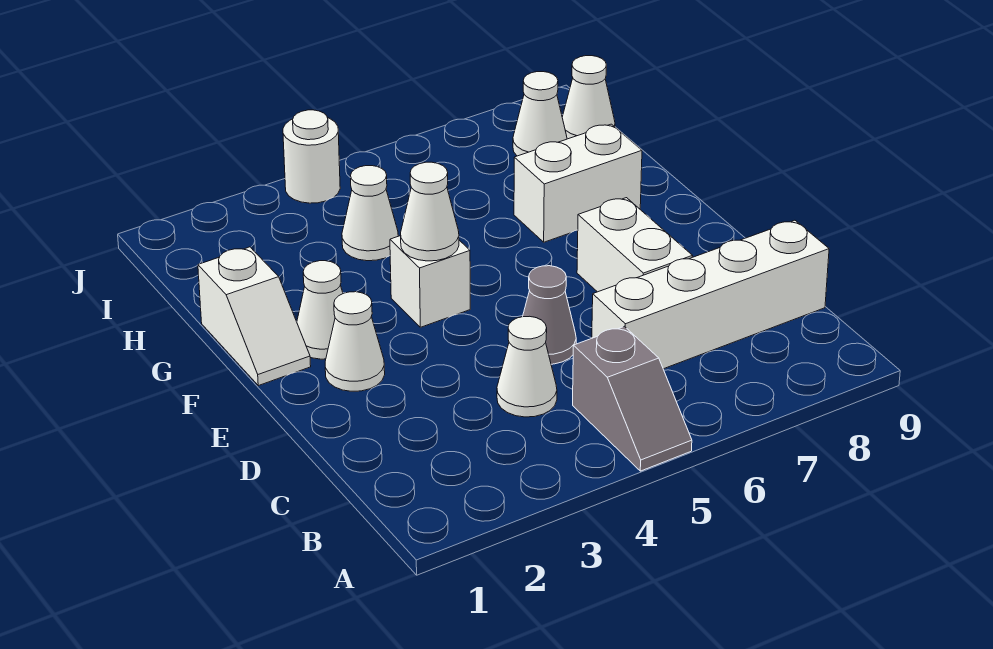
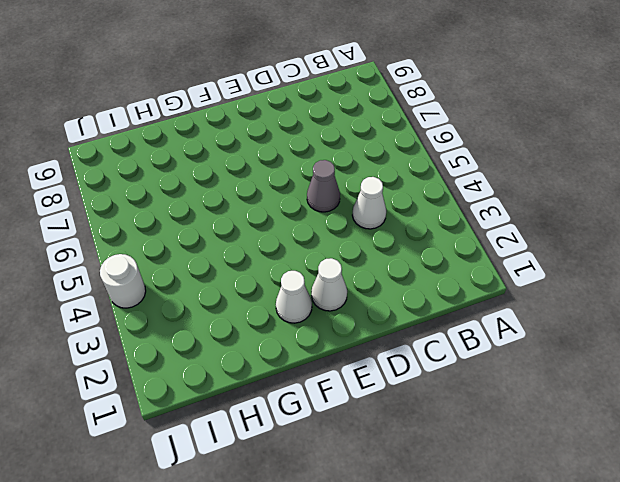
none -> grey slope A5:B5 level 1 top B
none -> white brick C6:C9 level 1
none -> white brick D7:E7 level 1

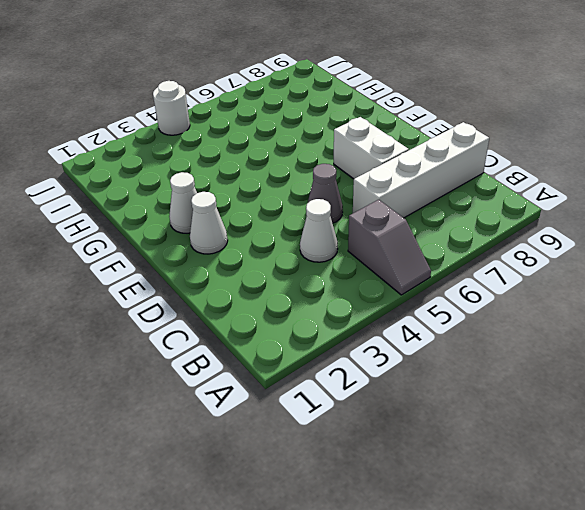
none -> white slope F1:G1 level 1 top G
none -> white brick F4 level 1
none -> white brick G7:G8 level 1

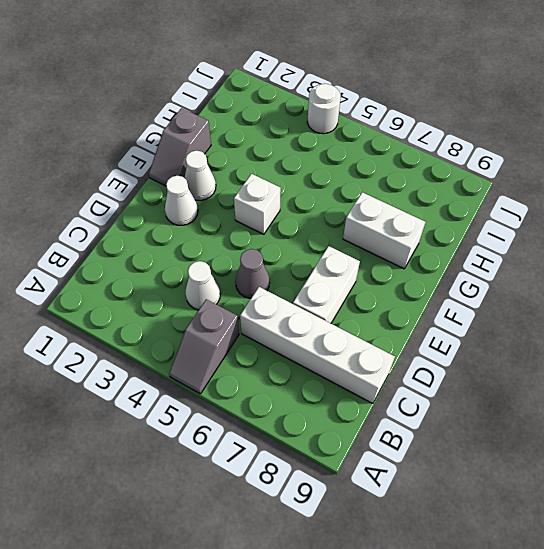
grey slope F1:G1 level 1 top G -> white slope F1:G1 level 1 top G
none -> white cone H4 level 1
none -> white cone I8 level 1
none -> white cone I9 level 1

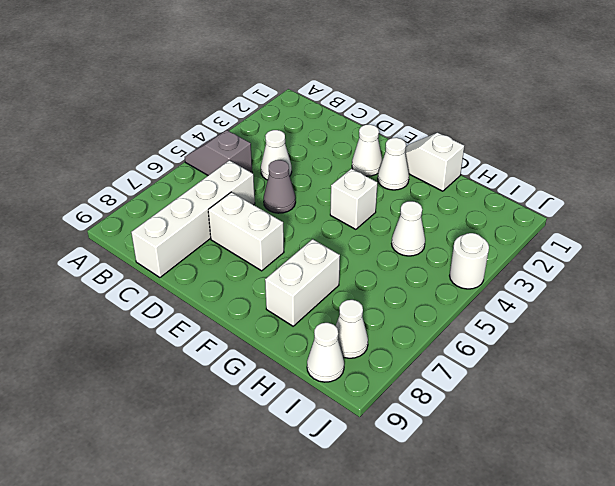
none -> white cone F4 level 2

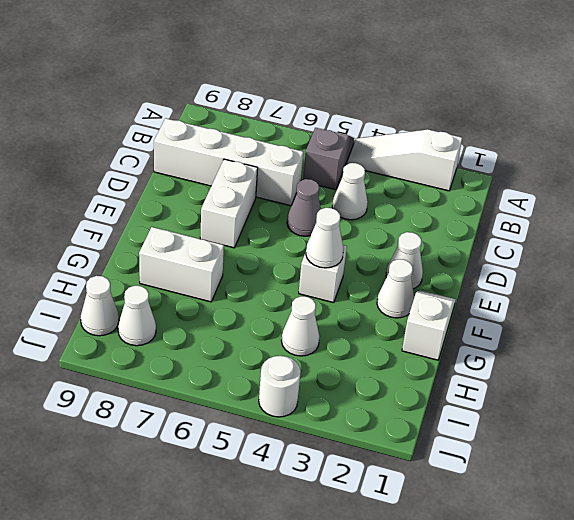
white slope A2:A4 level 1 top 2 -> none

